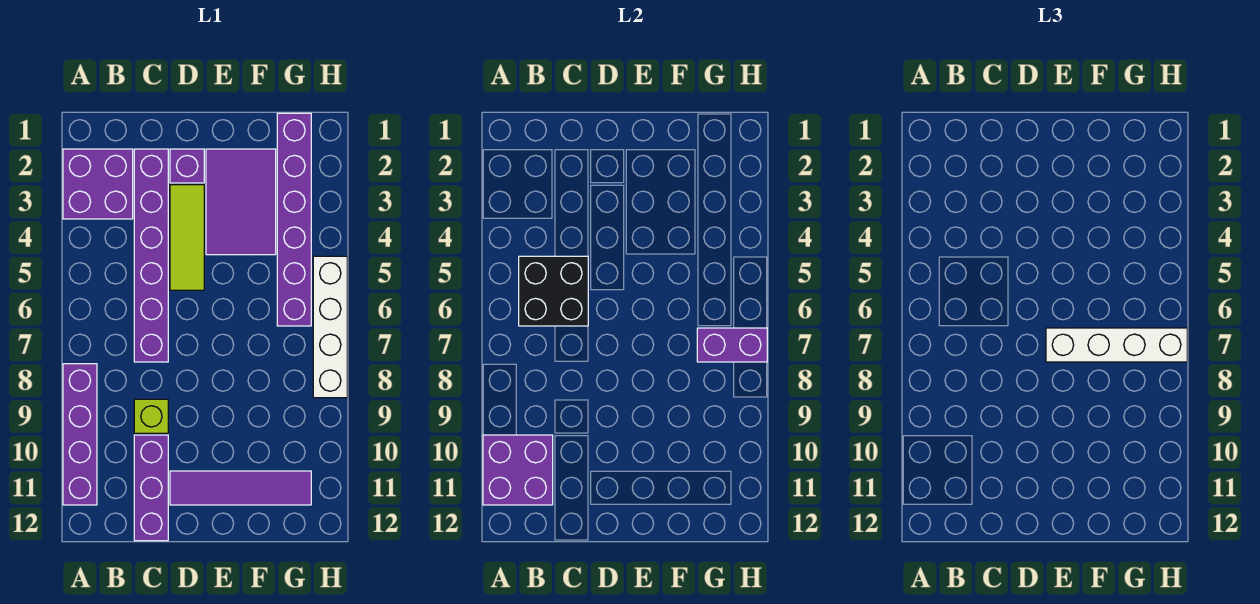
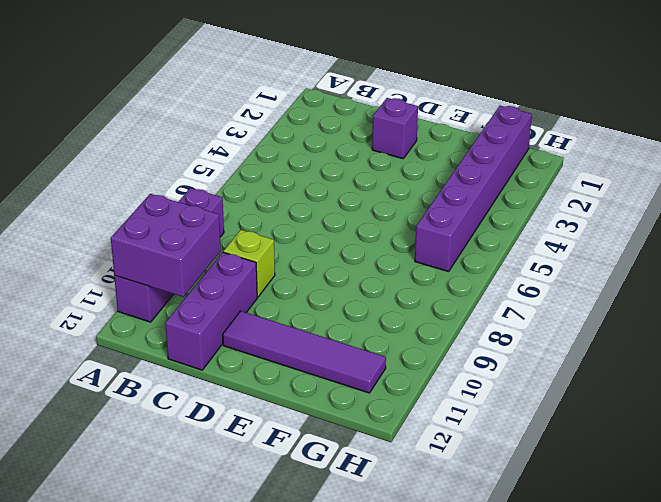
none -> purple brick A2:B3 level 1
none -> purple brick C2:C7 level 1
none -> lime tile D3:D5 level 1

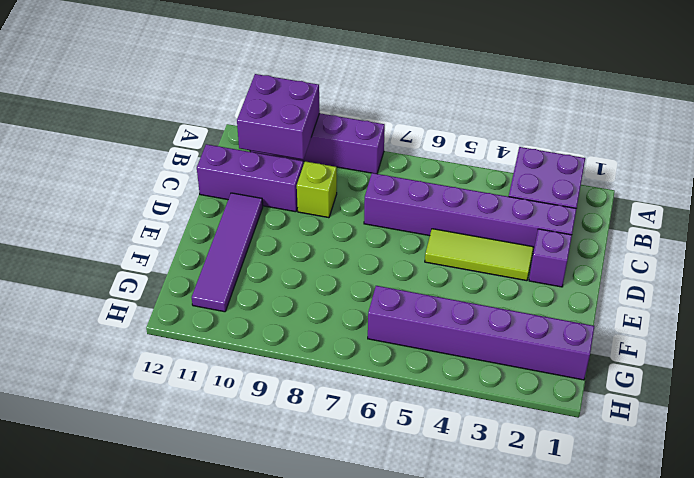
none -> purple tile E2:F4 level 1
none -> white brick H5:H8 level 1
none -> black brick B5:C6 level 2

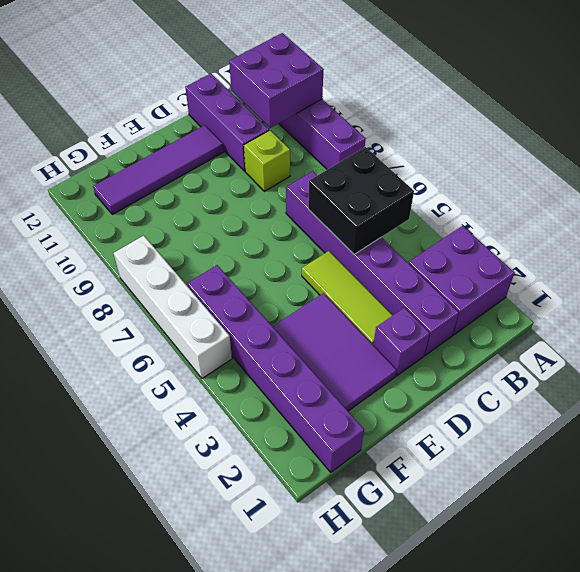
none -> purple brick G7:H7 level 2
none -> white brick E7:H7 level 3

